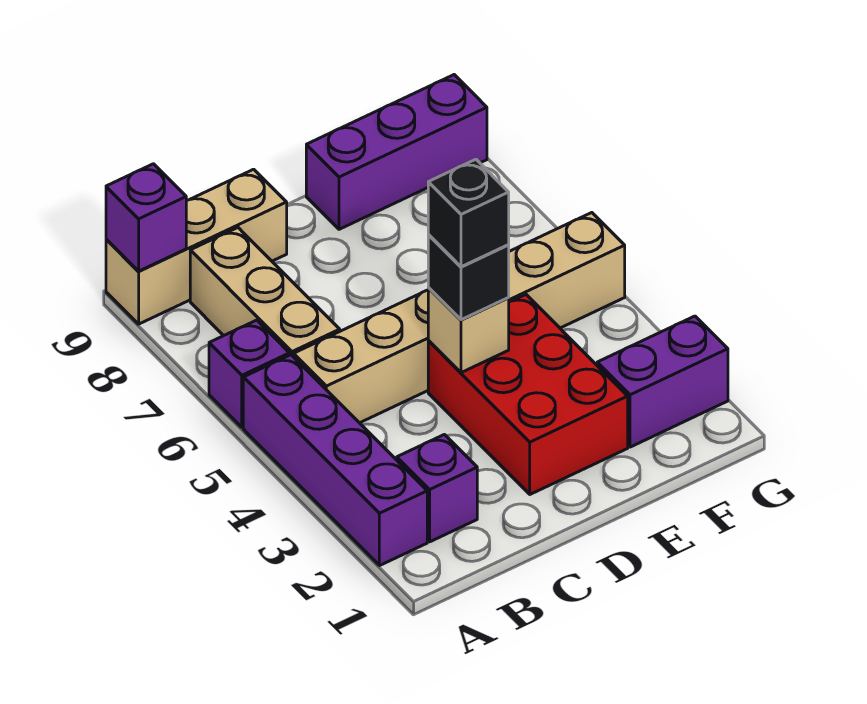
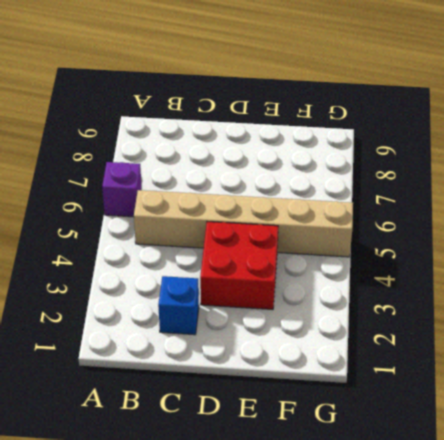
blue brick C2 level 1 -> none
red brick D3:E4 level 1 -> red brick D2:E4 level 1
none -> purple brick A2:A5 level 1
none -> tan brick A9:C9 level 1
none -> purple brick B2 level 1

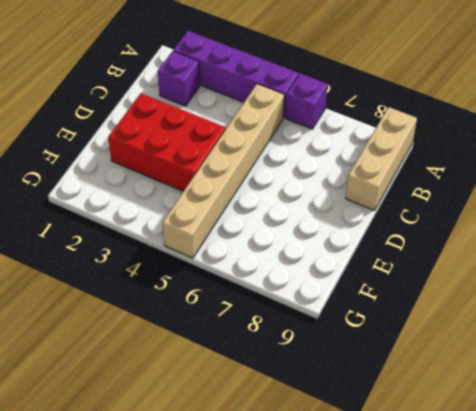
none -> tan brick B6:B8 level 1
none -> purple brick E9:G9 level 1
none -> purple brick F2:G2 level 1

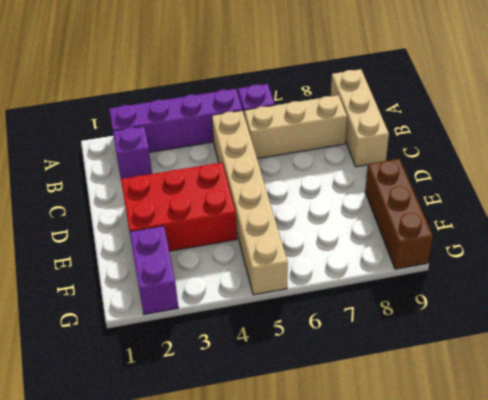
brown brick E9:G9 level 1 -> purple brick E9:G9 level 1
none -> purple brick A9 level 2
none -> tan brick D4 level 2
none -> black brick D4 level 3

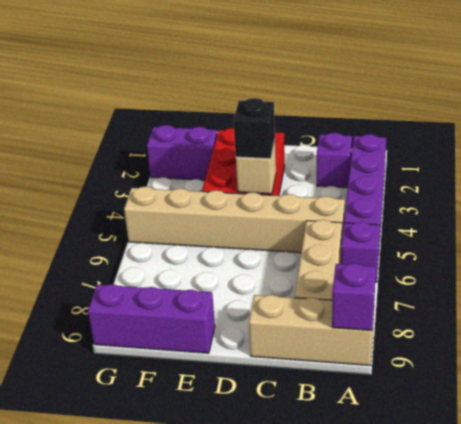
none -> black brick D4 level 4

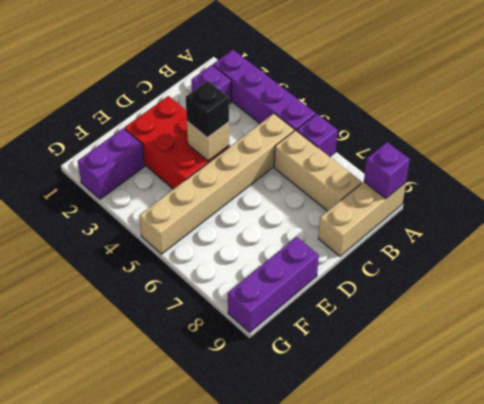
none -> black brick D4 level 4

